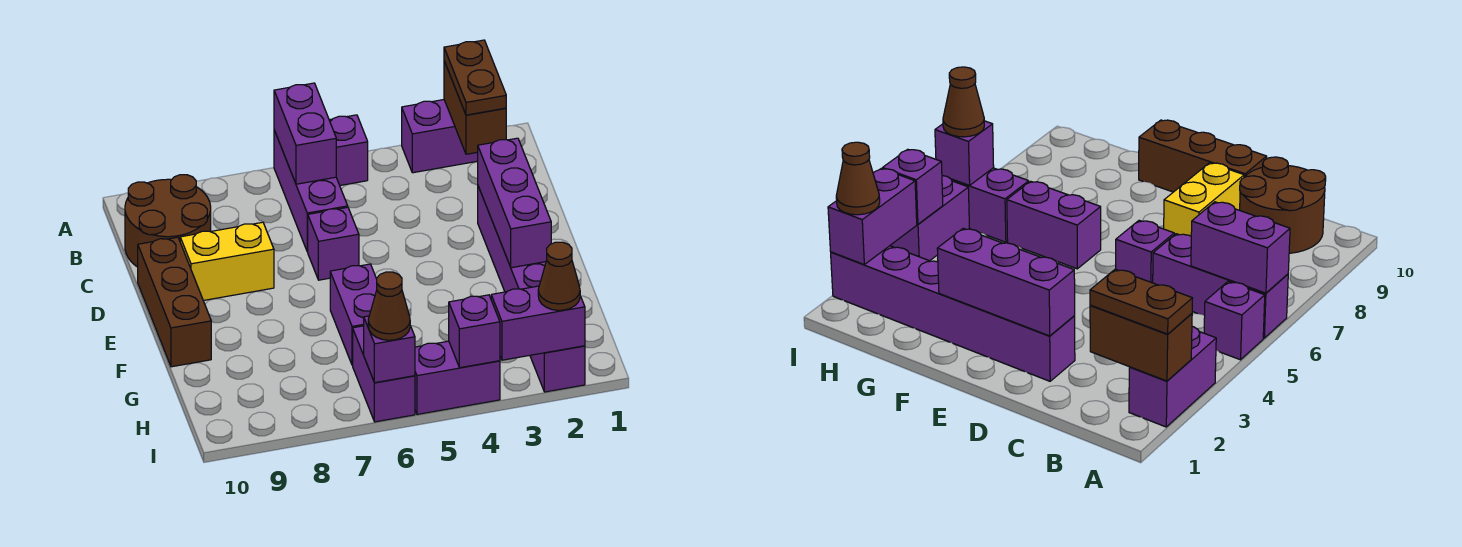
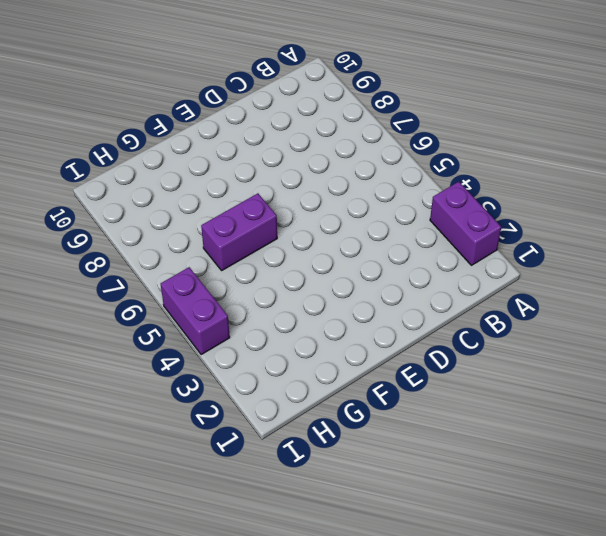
none -> purple brick A5 level 1
none -> purple brick A6:C6 level 1
none -> brown round brick B9:C10 level 1

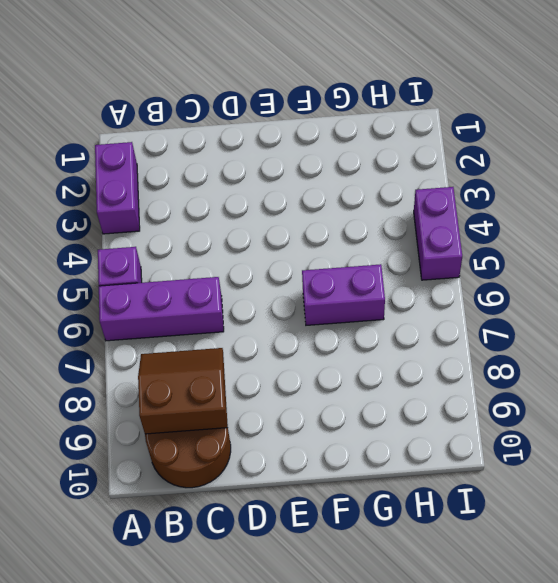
brown slope B8:C9 level 2 top 9 -> none
none -> purple brick D2:I2 level 1
none -> purple brick D6 level 1
none -> yellow brick D8:D9 level 1

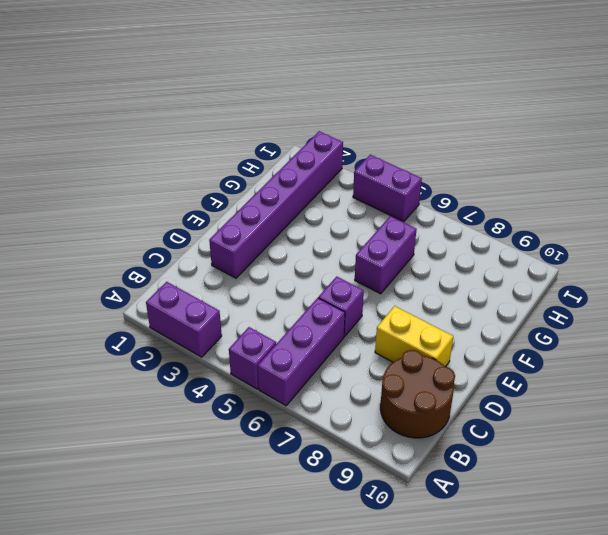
none -> brown brick D10:F10 level 1
none -> purple brick H6:I6 level 1
none -> brown brick A2:B2 level 2

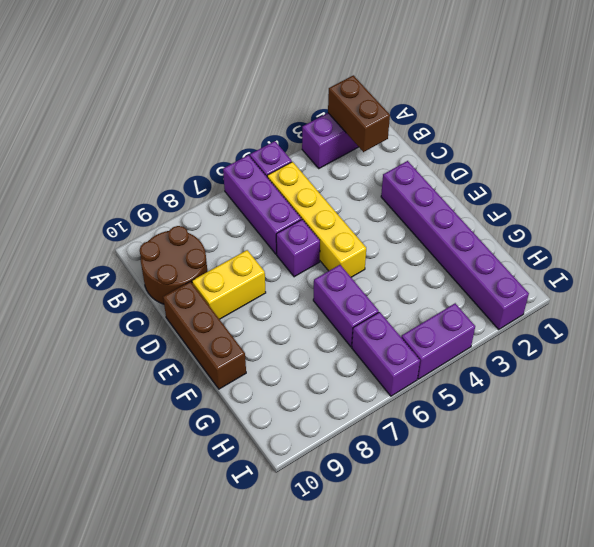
yellow brick B5:E5 level 1 -> none
none -> purple brick A6:B6 level 2
none -> purple brick D2:F2 level 2
none -> purple brick I2:I3 level 2

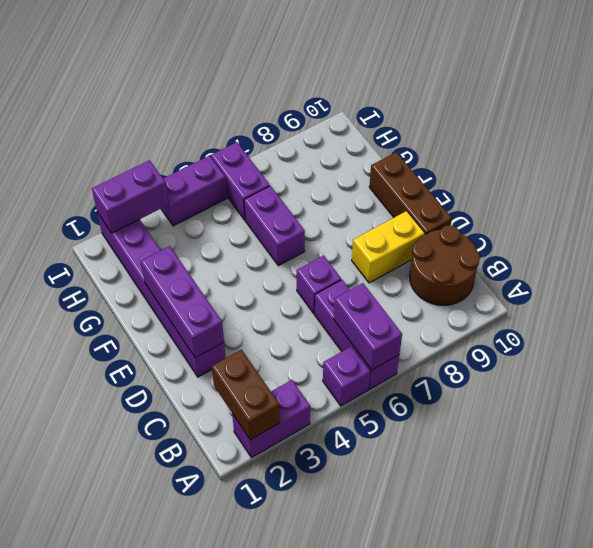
none -> purple brick I4 level 2
none -> purple brick I6 level 2
none -> brown plate A2:B2 level 3

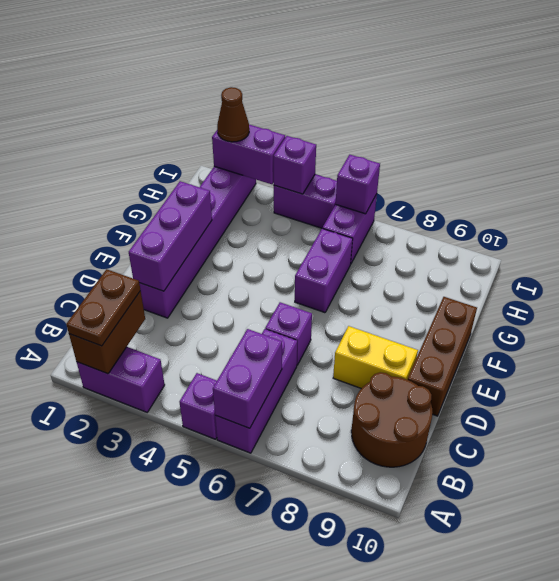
none -> brown cone I6 level 3

